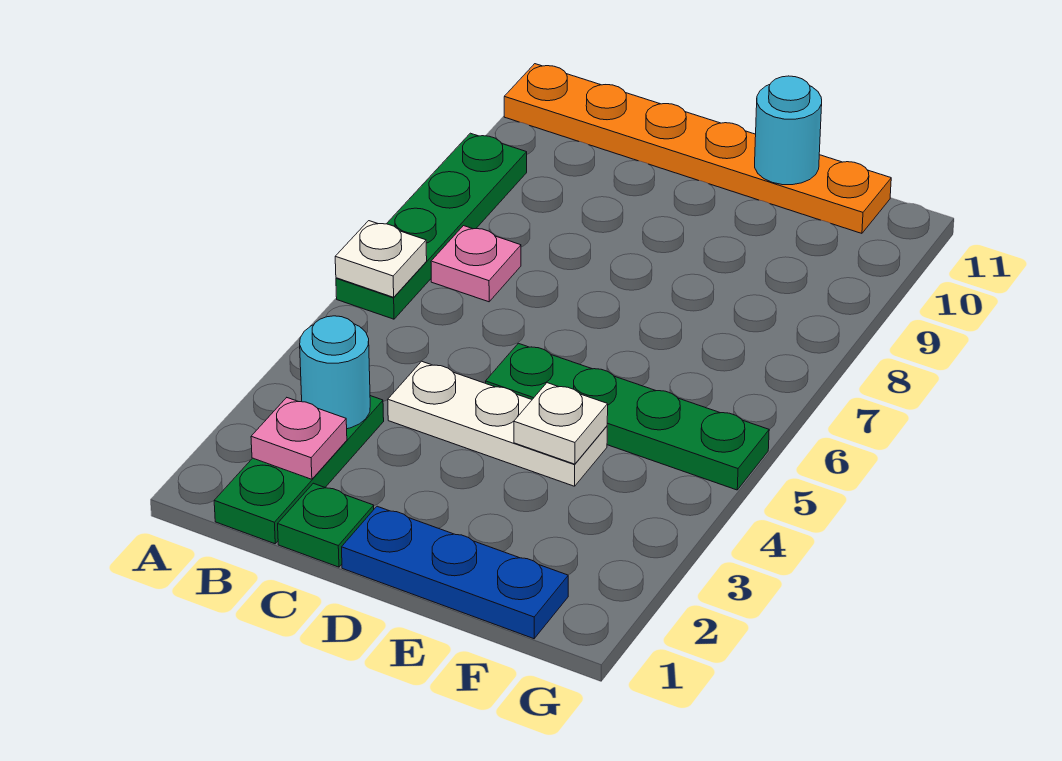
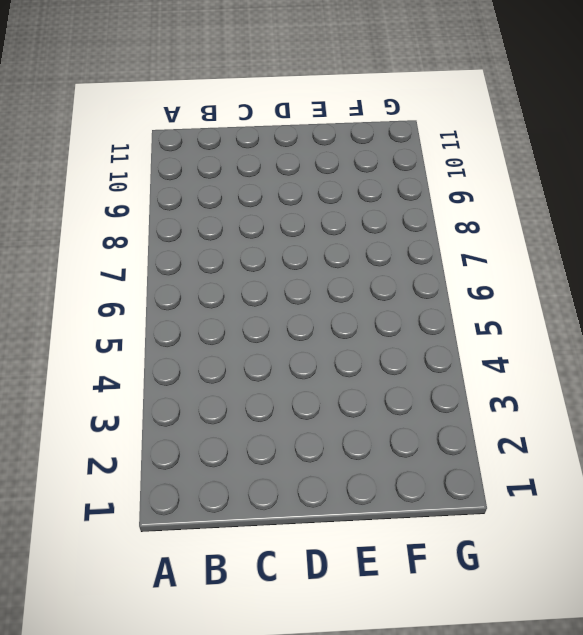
none -> green plate A6:A9 level 1
none -> orange plate A11:F11 level 1
none -> green plate B1:B3 level 1

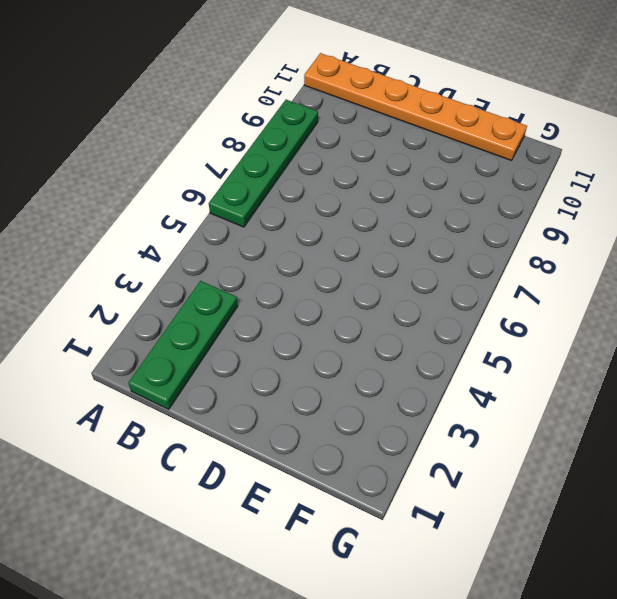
none -> pink plate B7 level 1
none -> green plate C1 level 1
none -> white plate C4:E4 level 1

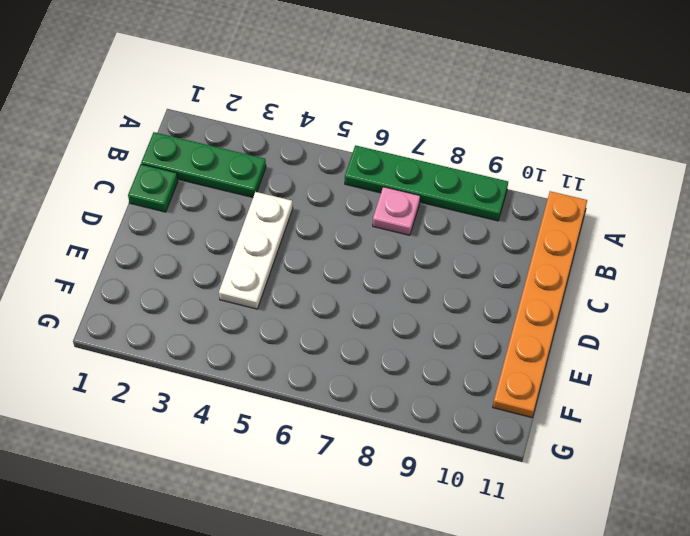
none -> blue plate D1:F1 level 1
none -> green plate D5:G5 level 1
none -> white plate A6 level 2

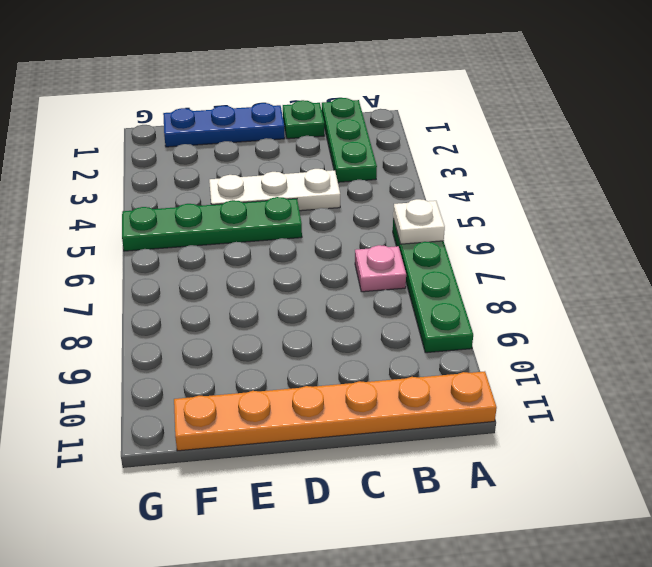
none -> pink plate B2 level 2
none -> cyan round brick B3 level 2
none -> white plate E4 level 2

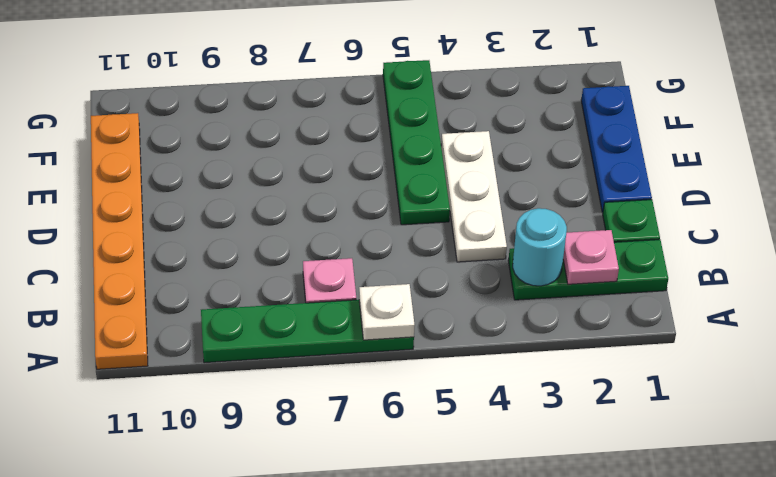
none -> white plate E4 level 2
none -> cyan round brick E11 level 2

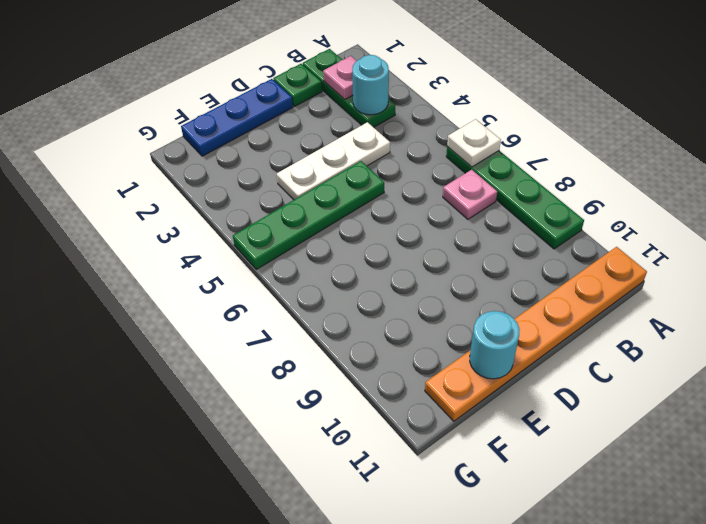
none -> white plate E4 level 2

